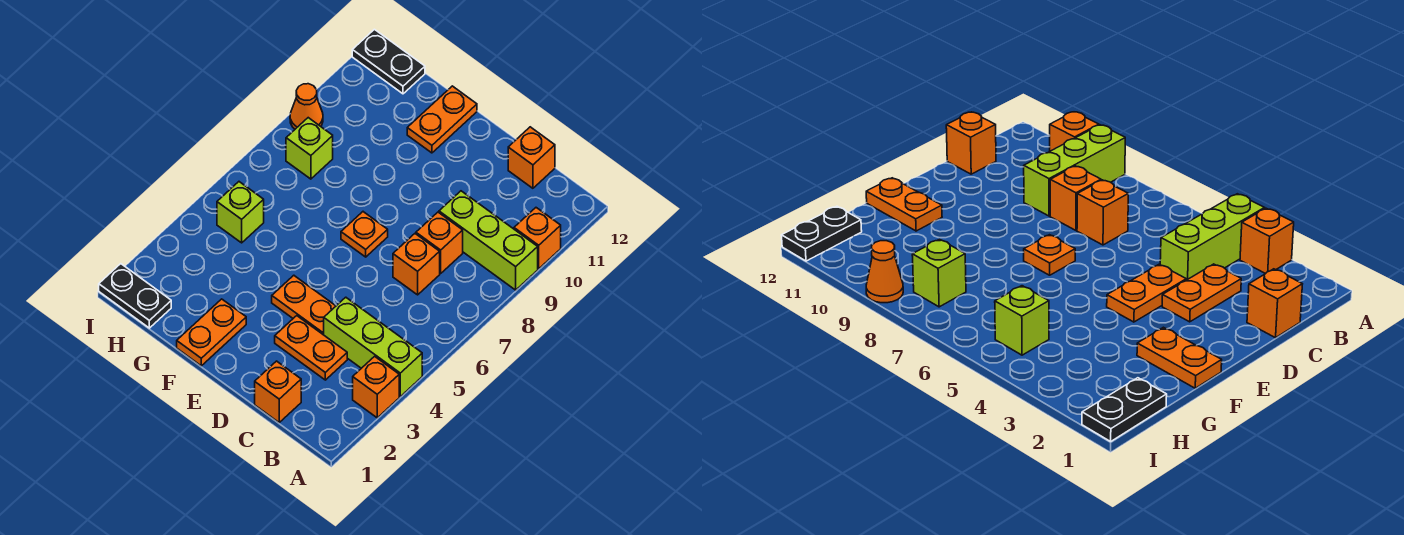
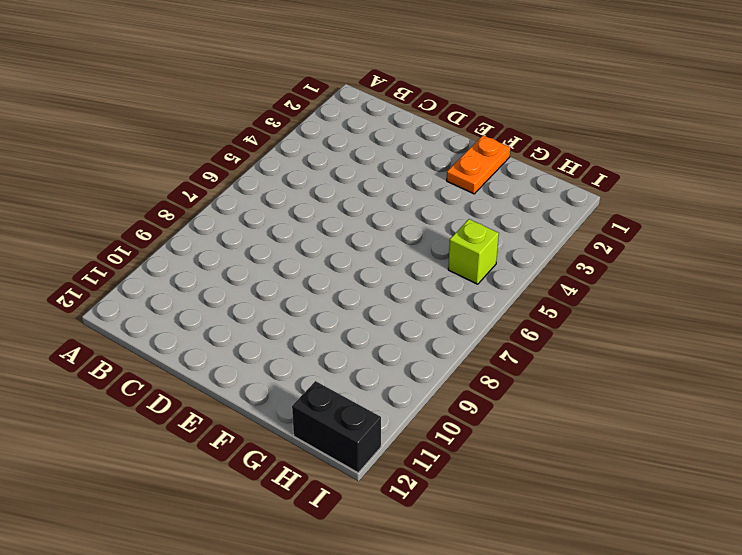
black brick H12:I12 level 1 -> black plate H12:I12 level 1
none -> orange brick A3 level 1
none -> lime brick A4:C4 level 1
none -> lime brick A9:C9 level 1

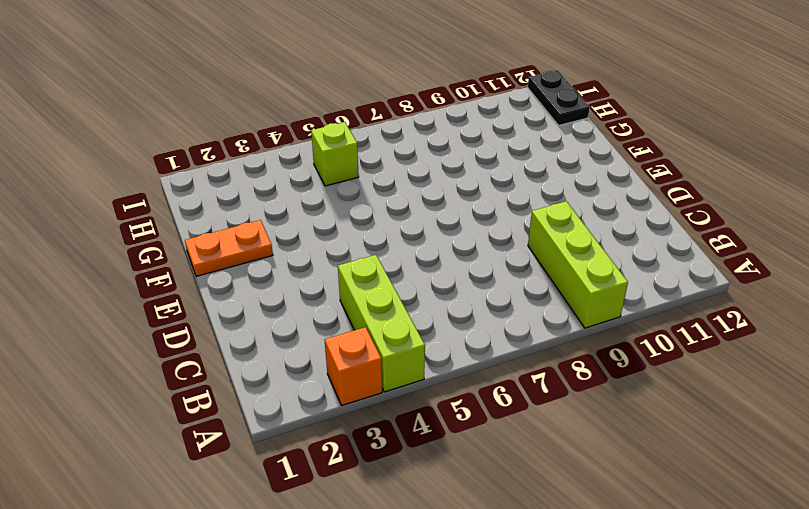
none -> orange brick A10 level 1
none -> orange brick C1 level 1
none -> orange plate C3:D3 level 1

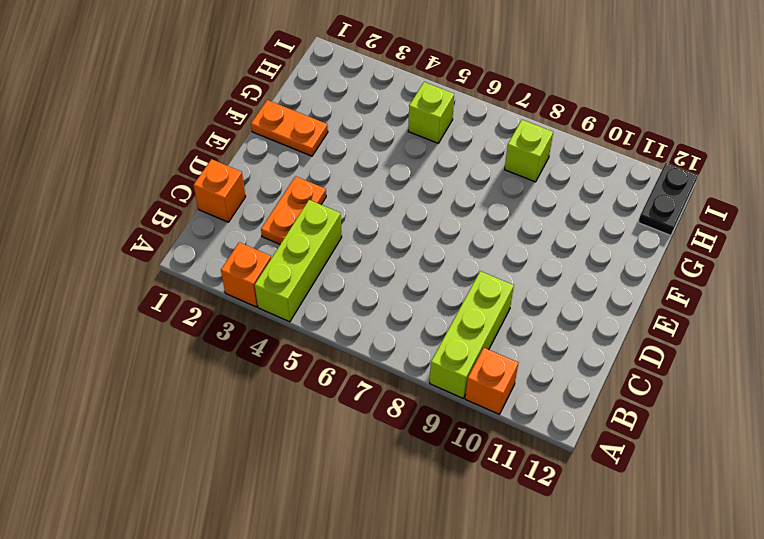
none -> orange brick C7 level 1
none -> orange brick C8 level 1
none -> orange brick C12 level 1

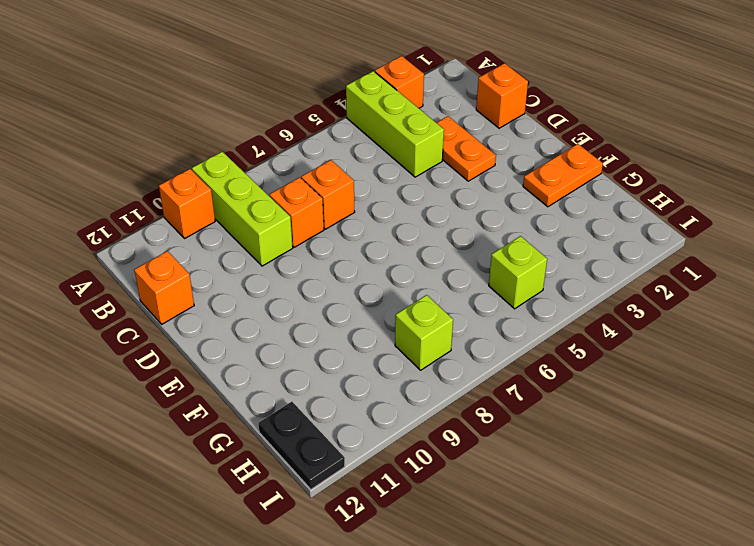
none -> orange plate D4:E4 level 1
none -> orange plate E7 level 1
none -> orange plate F11:F12 level 1

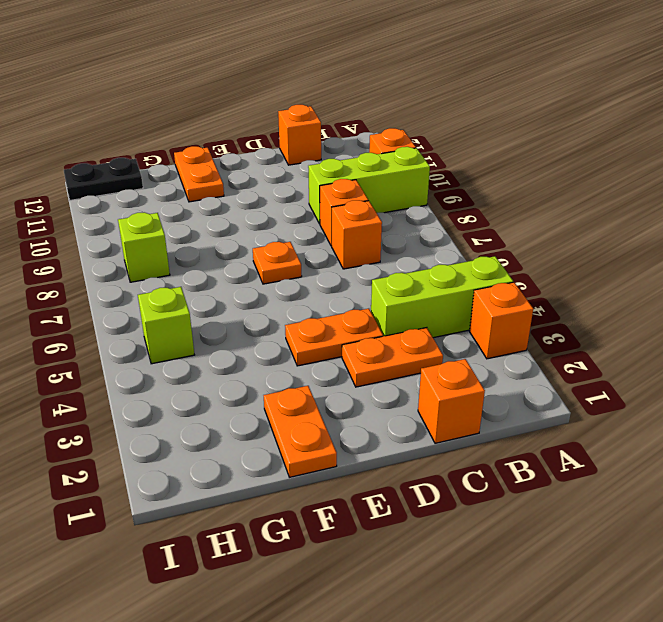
none -> black plate H1:I1 level 1
none -> orange cone I9 level 1

